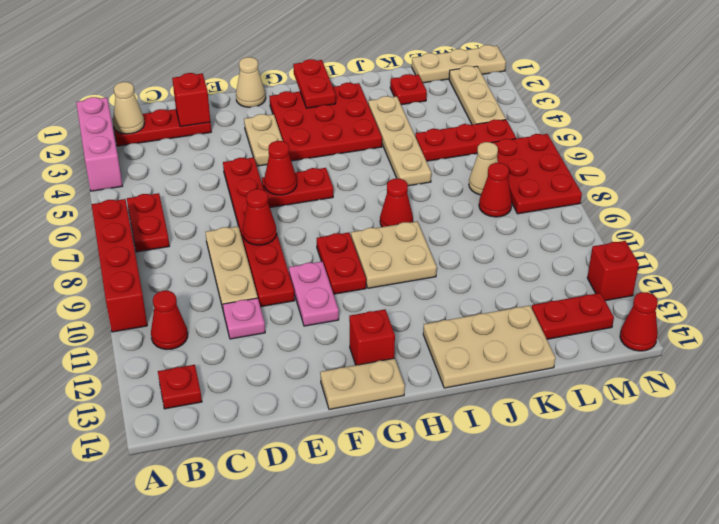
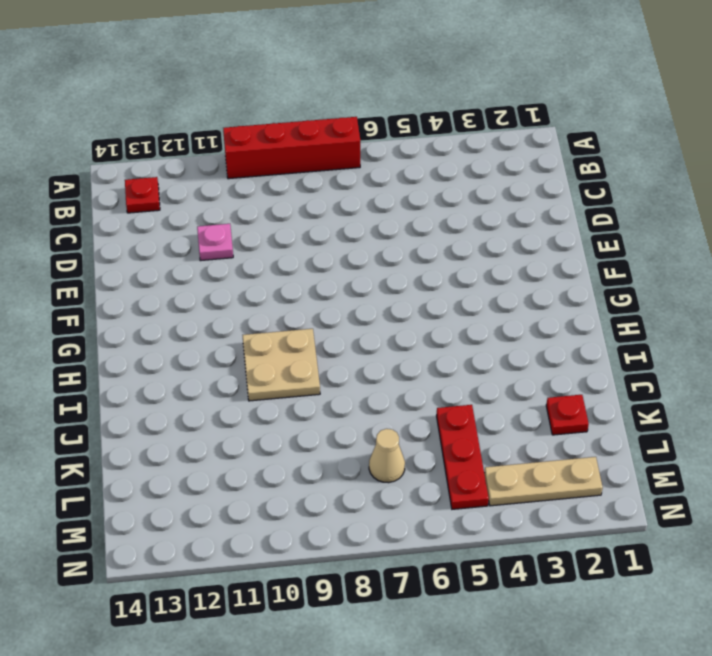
none -> pink brick A2:A4 level 1
none -> red plate B2:D2 level 1
none -> red plate B6:B7 level 1
none -> red cone B11 level 1

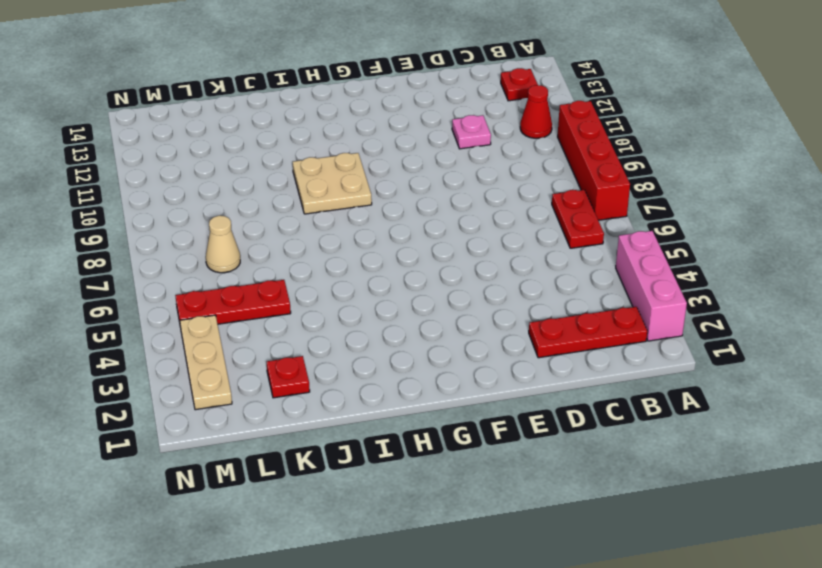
none -> tan plate D8:D10 level 1
none -> red plate E5:E10 level 1
none -> tan cone F1 level 1
none -> tan plate F3:F4 level 1

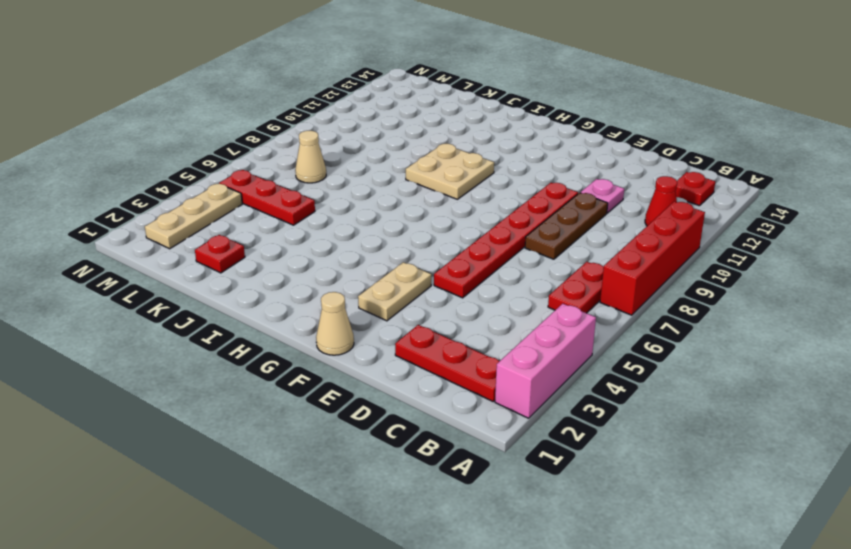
brown plate D8:D10 level 1 -> tan plate D8:D10 level 1
none -> red plate F6:G6 level 1
none -> pink plate F10:F11 level 1
none -> tan plate F14:G14 level 1
none -> red plate G2:I4 level 1

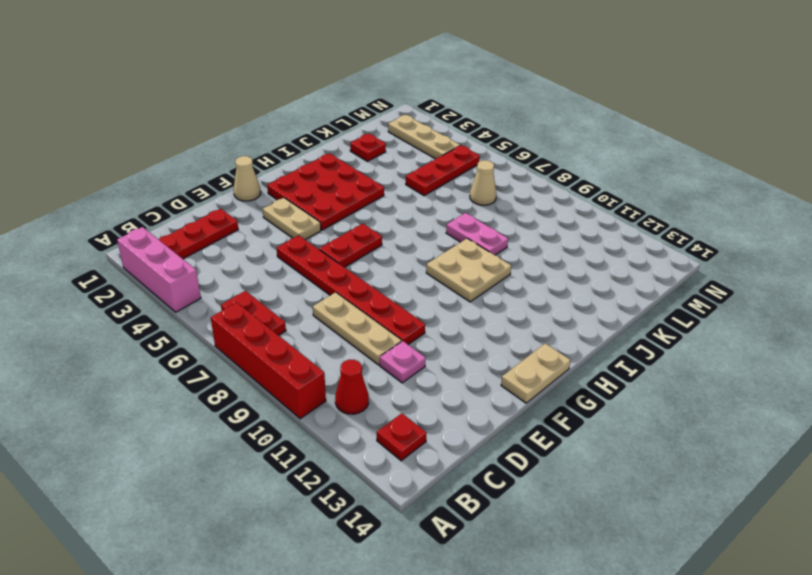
pink plate J8:J9 level 1 -> pink plate F10:F11 level 1
none -> red plate G9:G10 level 1
none -> red brick G13 level 1
none -> red cone I8 level 1
none -> tan plate I13:K14 level 1

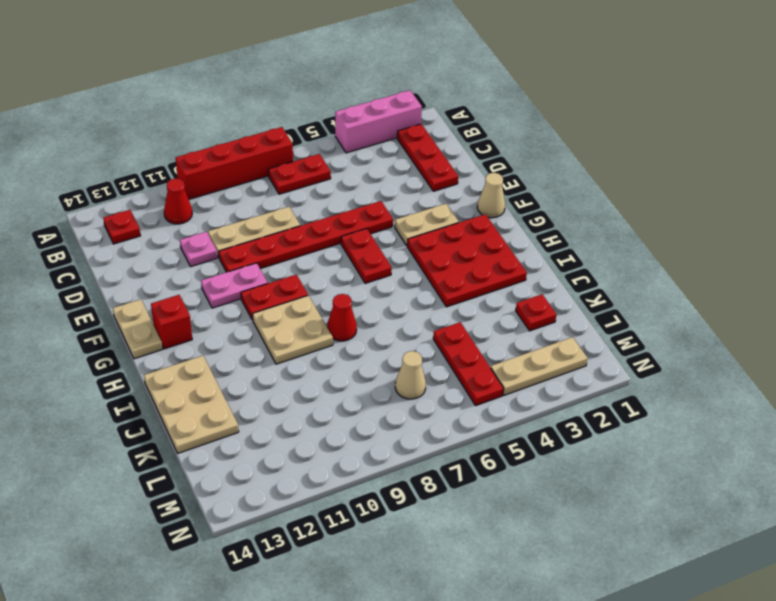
none -> tan plate J3:J6 level 1
none -> tan plate L1:N1 level 1
none -> red cone L8 level 1
none -> red plate L13:M13 level 1

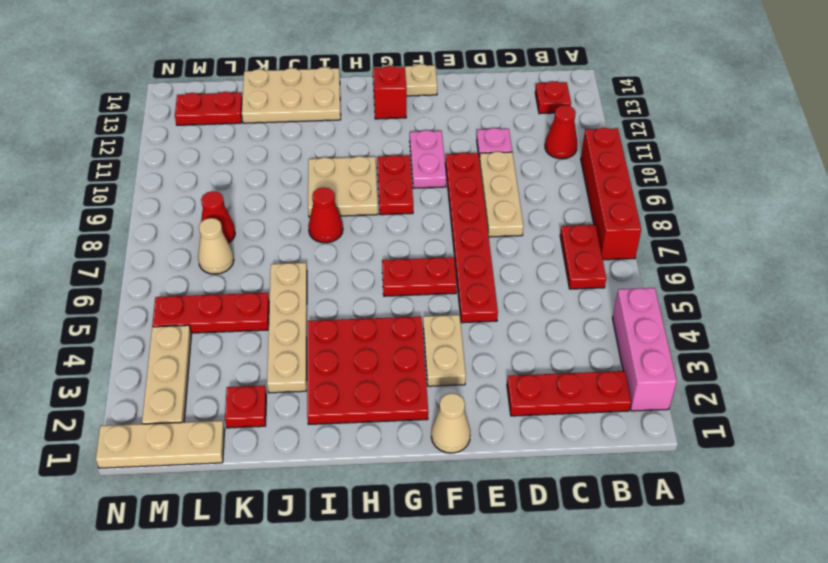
none -> red plate M6:N8 level 1
none -> red brick N12 level 1
none -> red cone N14 level 1
none -> tan cone B2 level 2

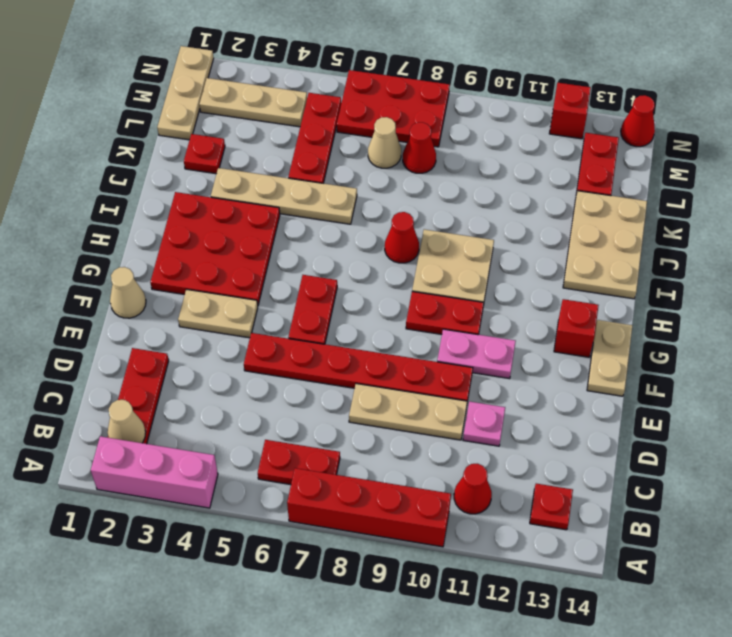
none -> red brick D2 level 2
none -> red cone E8 level 2
none -> red cone F6 level 2
none -> red plate H1:H2 level 2

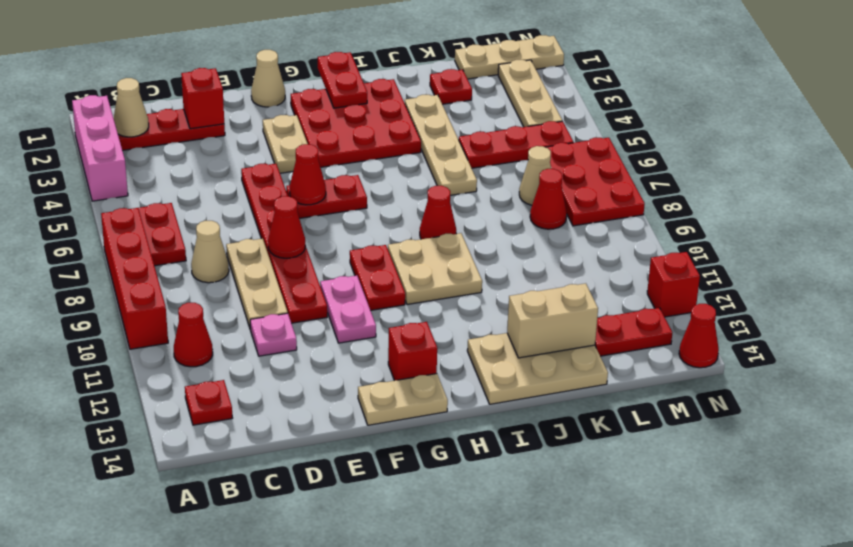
tan cone C8 level 1 -> none
tan brick J13:K13 level 2 -> none

